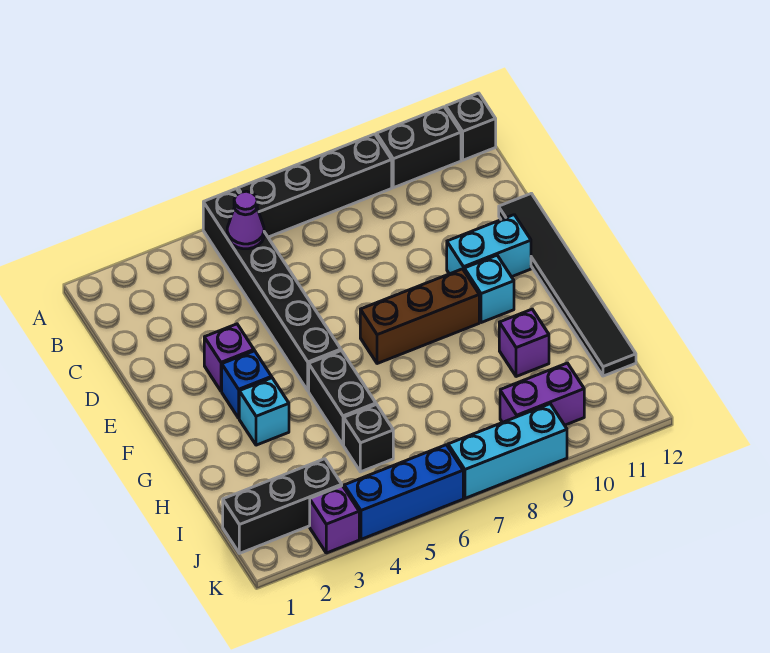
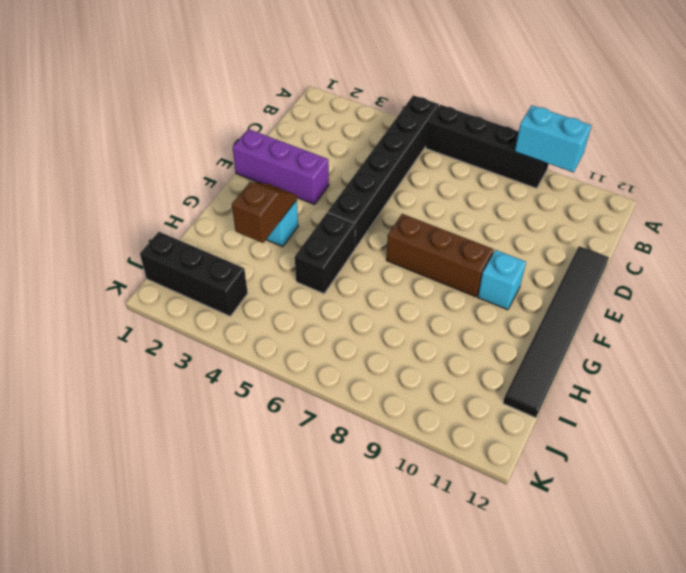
cyan brick A9:A10 level 2 -> cyan brick E10:E11 level 1
purple brick E1:E3 level 1 -> purple brick E3 level 1
brown slope G3:H3 level 2 top H -> none
none -> black brick A10:A11 level 1
none -> black brick A12 level 1
none -> blue brick F3 level 1

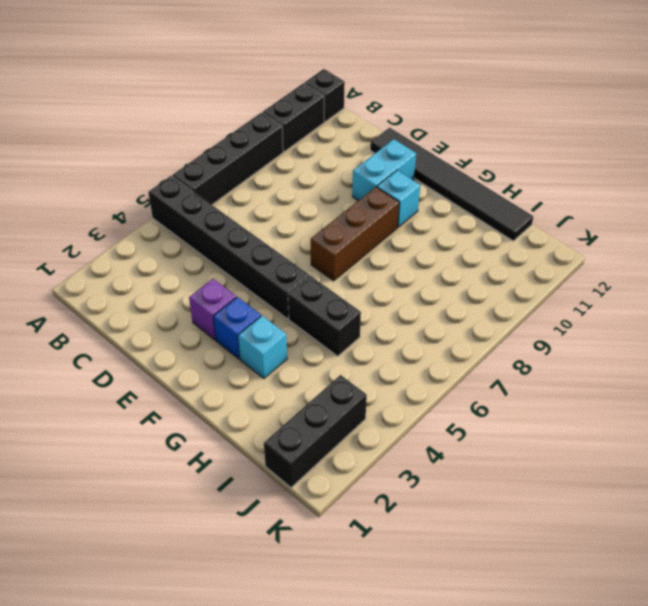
none -> purple brick H10 level 1
none -> black brick I5 level 1
none -> purple brick J9:J10 level 1

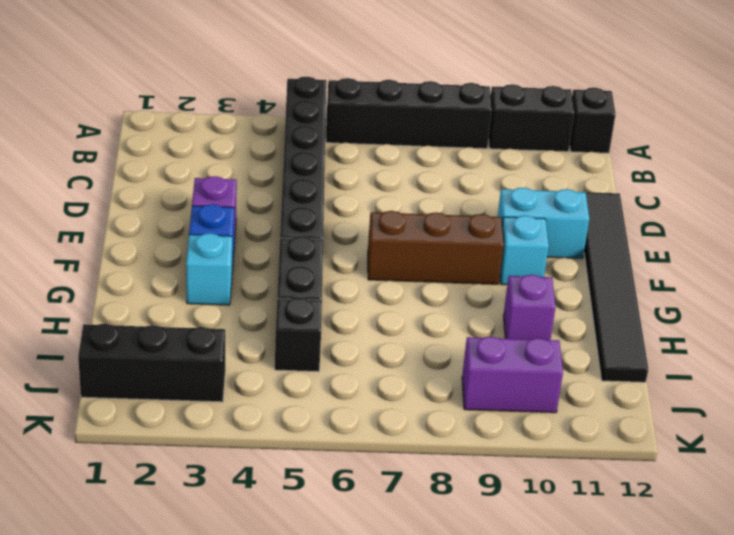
none -> purple brick K3 level 1
none -> blue brick K4:K6 level 1
none -> cyan brick K7:K9 level 1

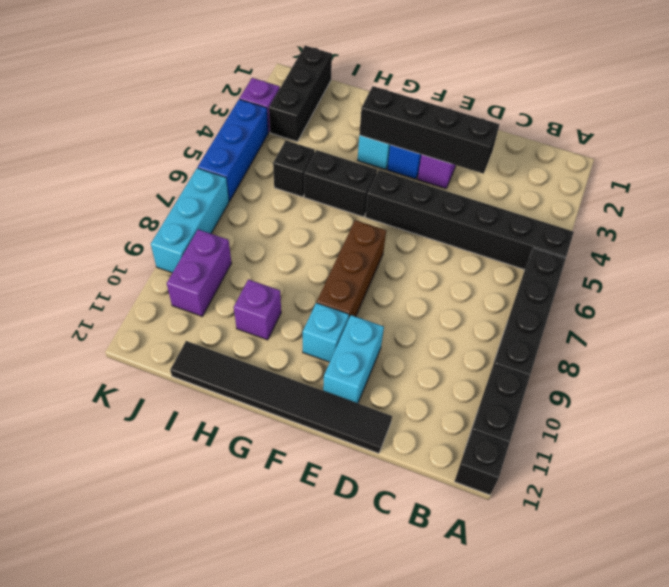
black brick D3:G3 level 2 -> none
none -> purple cone B5 level 2

